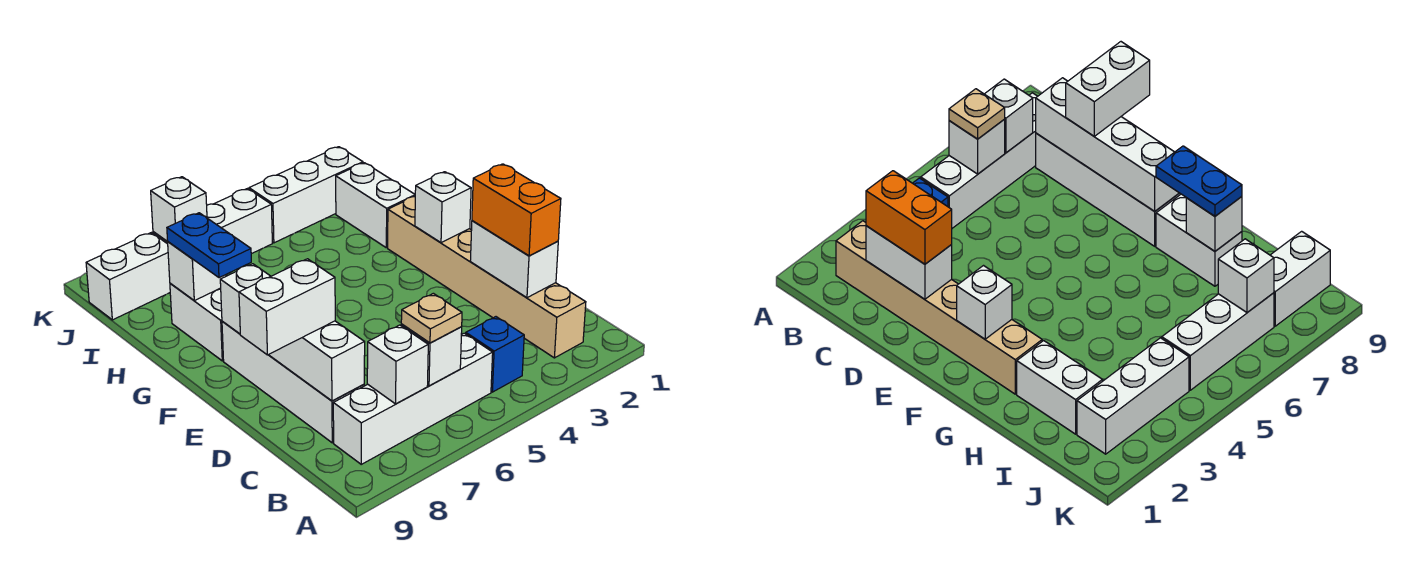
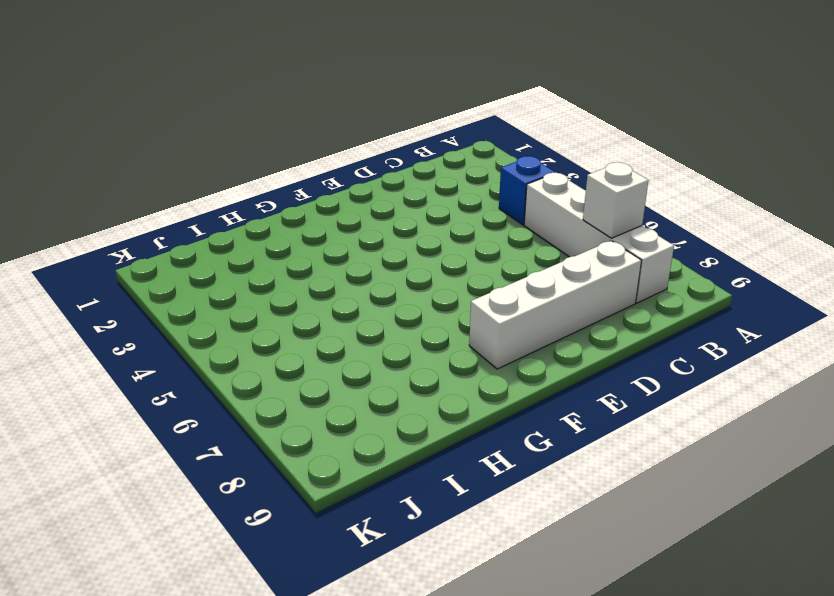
none -> tan brick B2:G2 level 1
none -> white brick G8:H8 level 1
none -> white brick H2:I2 level 1

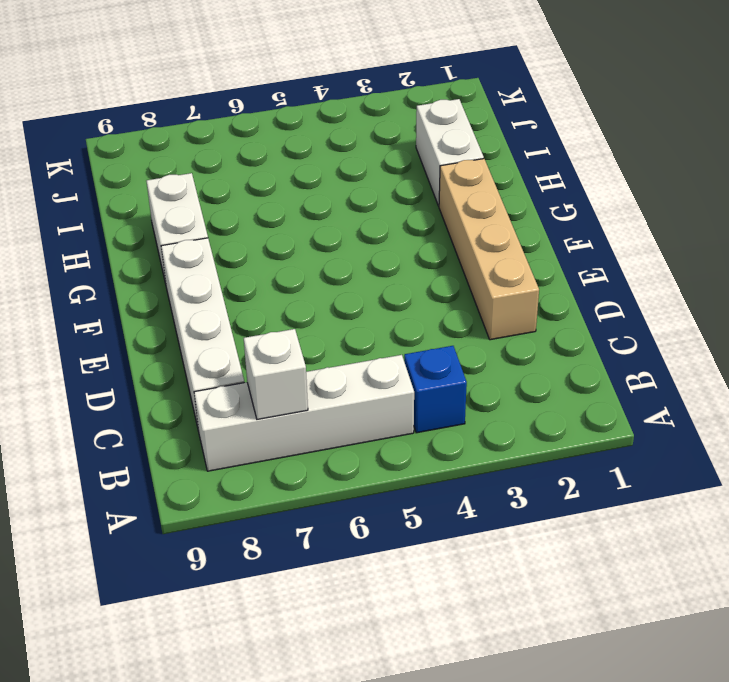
tan brick D2:G2 level 1 -> tan brick B2:G2 level 1
none -> white brick J2:J4 level 1
none -> white brick J5:J7 level 1
none -> white brick J8:J9 level 1

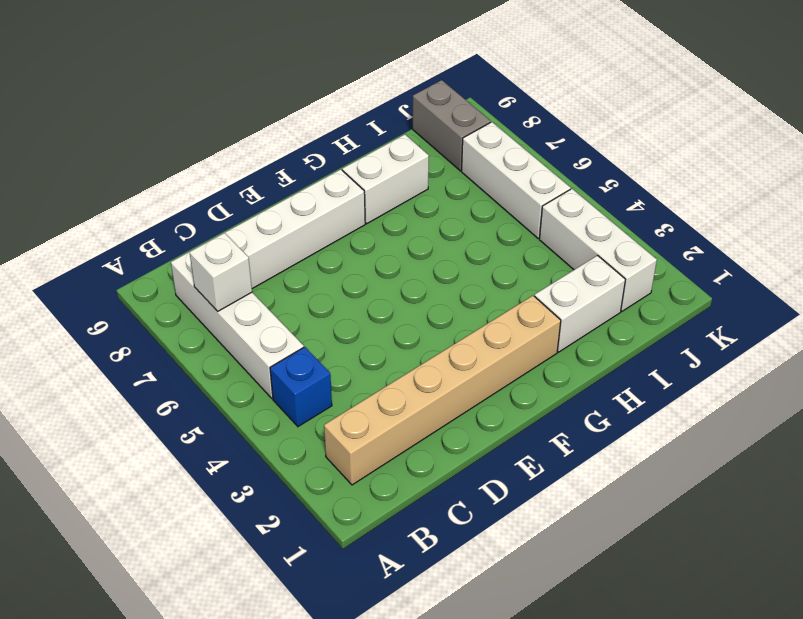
grey brick J8:J9 level 1 -> white brick J8:J9 level 1
none -> white brick B6 level 2
none -> white brick C2:D2 level 2
none -> white brick C8:F8 level 2

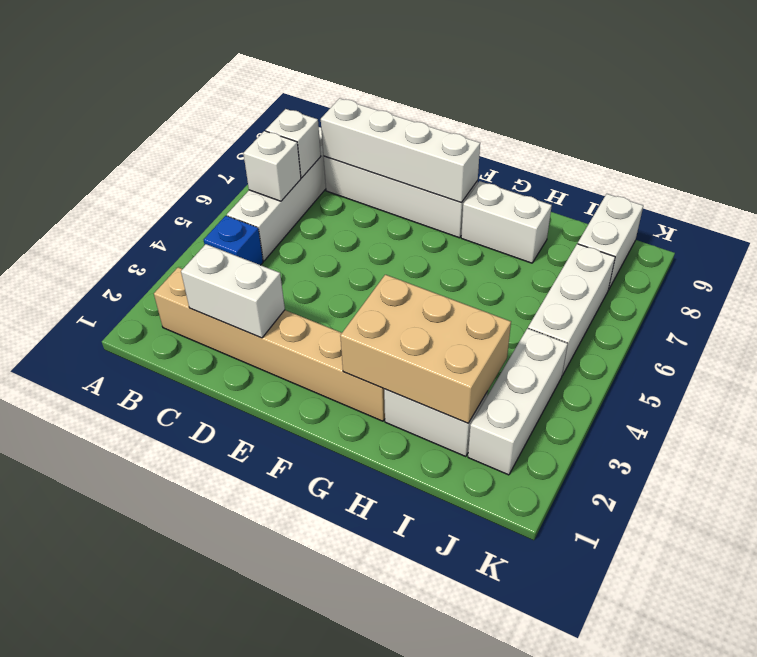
tan brick G2:I3 level 2 -> none
none -> white brick F2 level 2
none -> white brick H8 level 2
none -> white brick J7 level 2

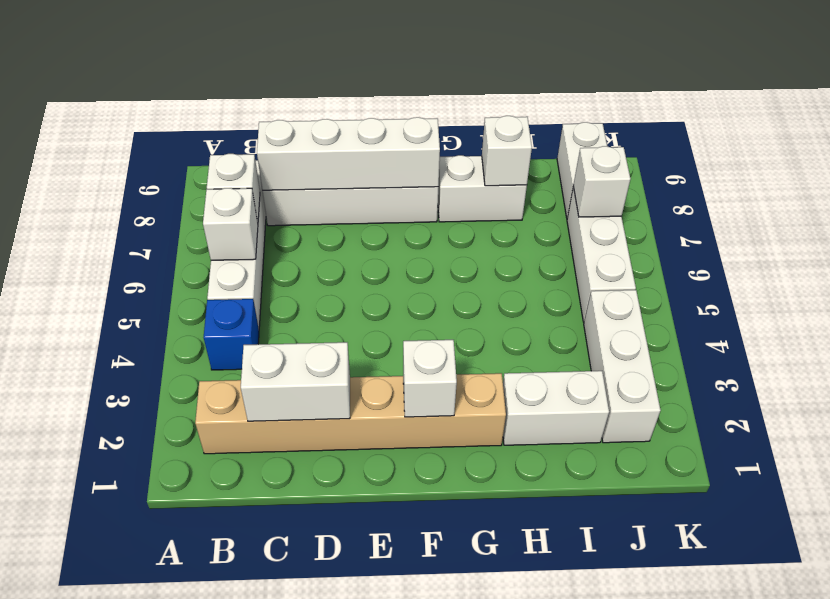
none -> tan plate B6 level 3
none -> orange brick C2:D2 level 3
none -> white brick D8:D9 level 3

